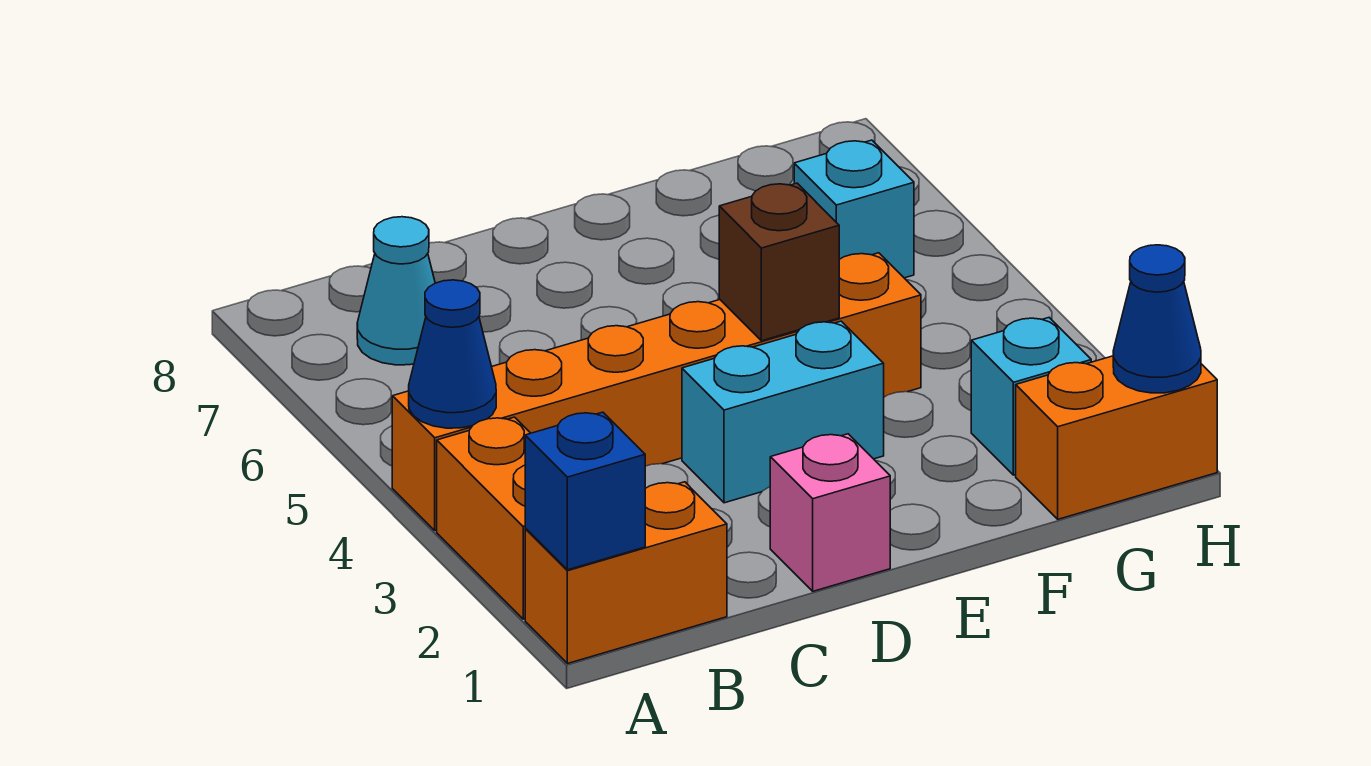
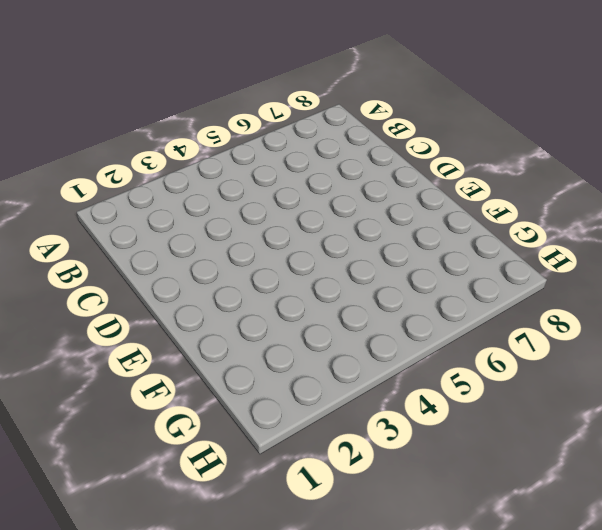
none -> orange brick A1:B1 level 1
none -> orange brick A2:A3 level 1
none -> orange brick A4:F4 level 1

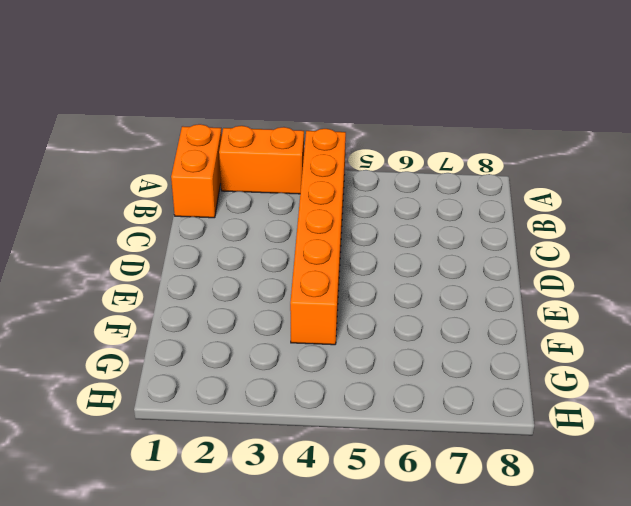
none -> cyan cone B7 level 1
none -> pink brick D1 level 1
none -> cyan brick D3:E3 level 1

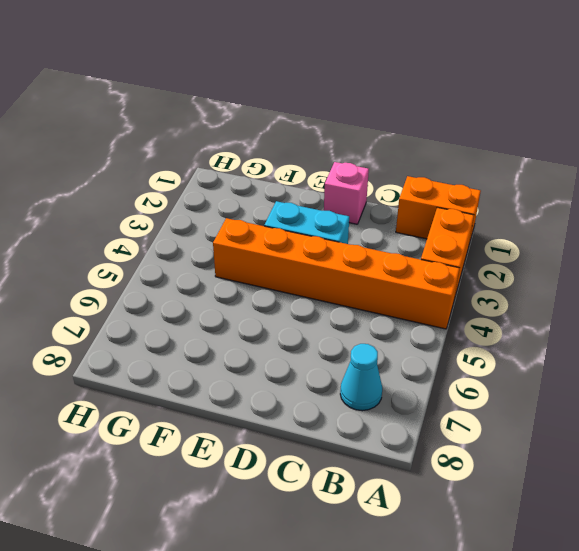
none -> orange brick G1:H1 level 1
none -> cyan brick G2 level 1
none -> cyan brick G6 level 1

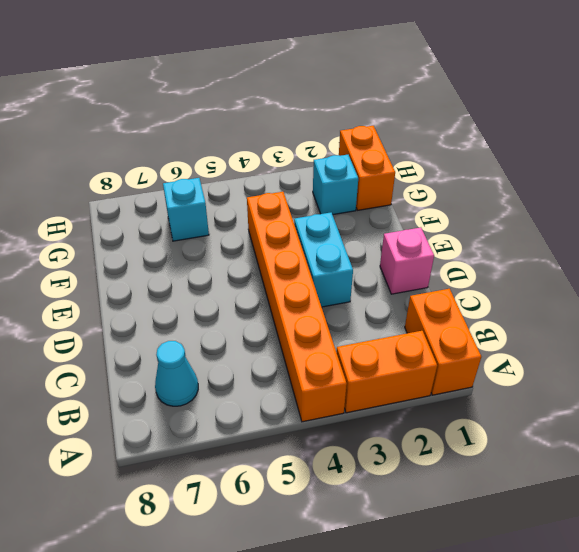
none -> blue brick A1 level 2
none -> blue cone A4 level 2
none -> brown brick E4 level 2

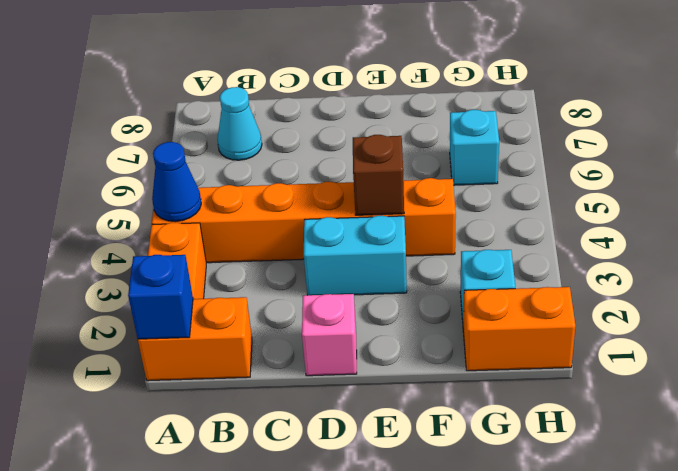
none -> blue cone H1 level 2

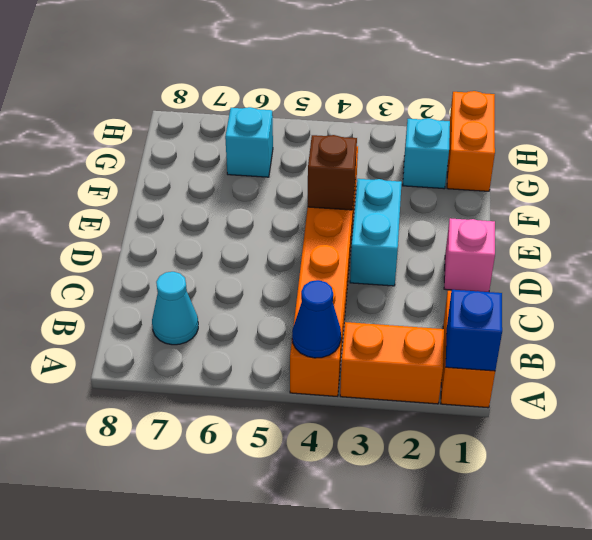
none -> blue cone H1 level 2

